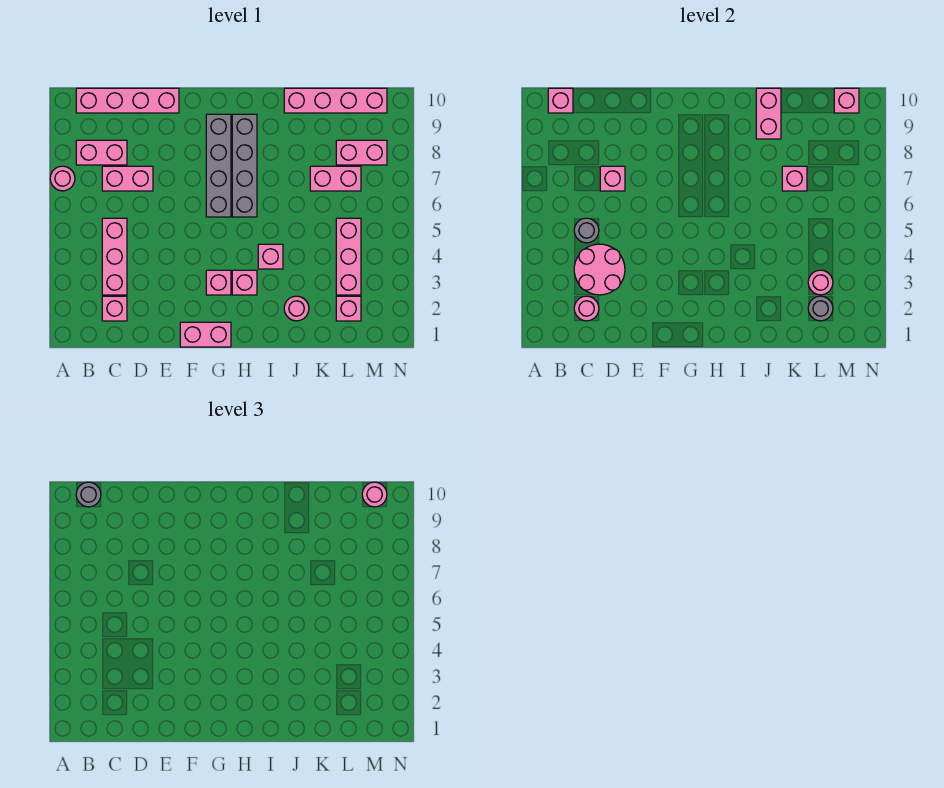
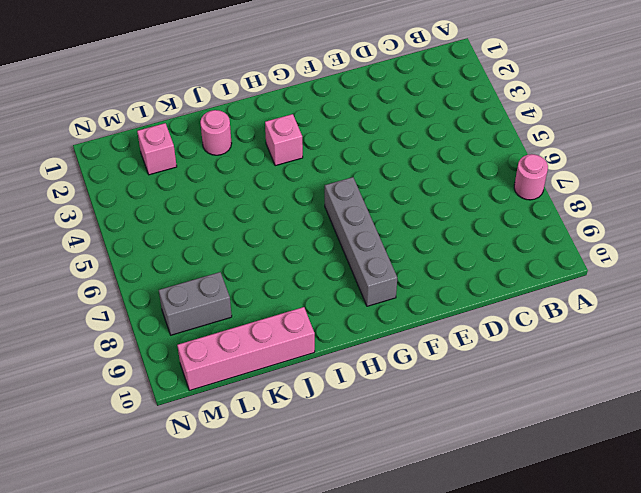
grey brick L8:M8 level 1 -> pink brick L8:M8 level 1
none -> pink brick B8:C8 level 1
none -> pink brick B10:E10 level 1
none -> pink brick C2 level 1
none -> pink brick C3:C5 level 1

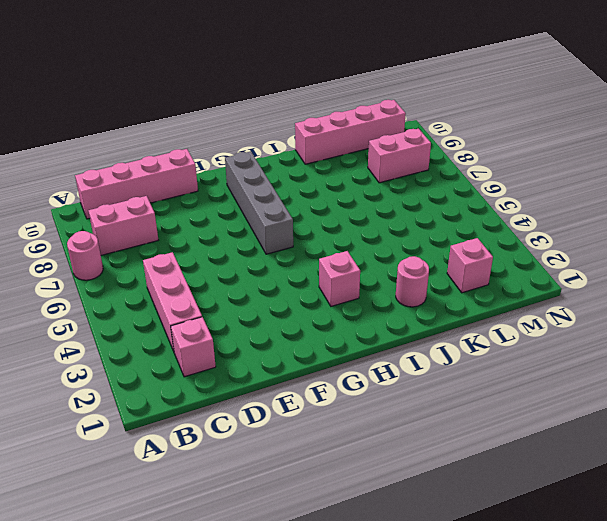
none -> pink brick C7:D7 level 1
none -> pink brick F1:G1 level 1
none -> pink brick G3 level 1
none -> grey brick H6:H9 level 1

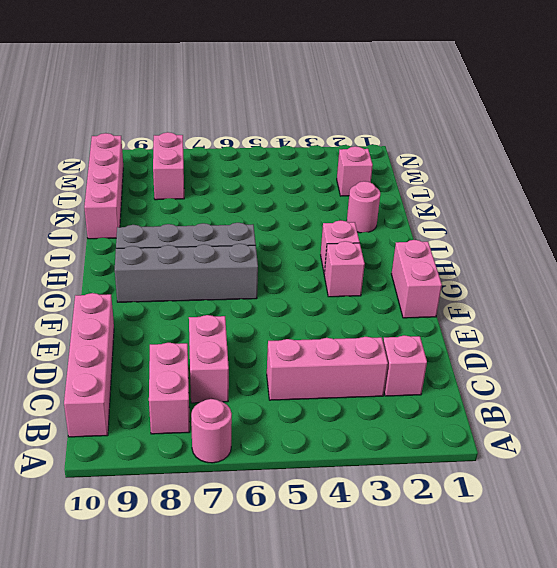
none -> pink brick I4 level 1
none -> pink brick K7:L7 level 1
none -> pink brick L3:L5 level 1
none -> pink brick B10 level 2

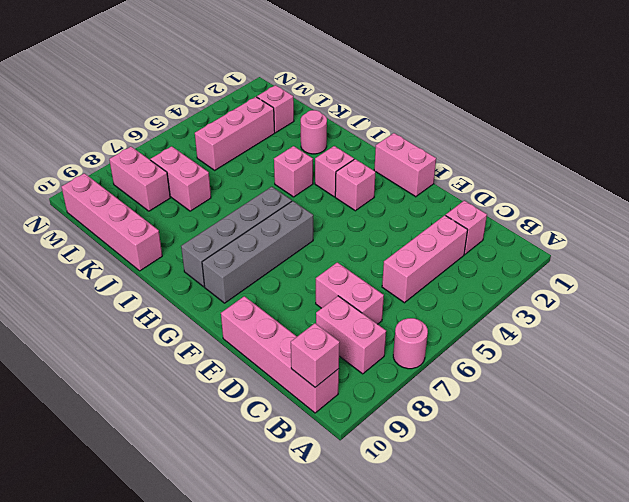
none -> pink round brick C2 level 2
none -> pink round brick C3:D4 level 2
none -> grey round brick C5 level 2
none -> pink brick D7 level 2

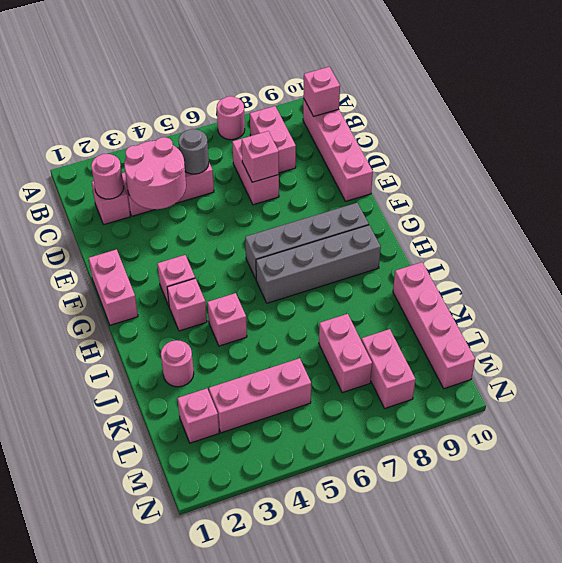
none -> pink brick J9:J10 level 2
none -> pink brick K7 level 2
none -> grey round brick L2 level 2
none -> pink round brick L3 level 2

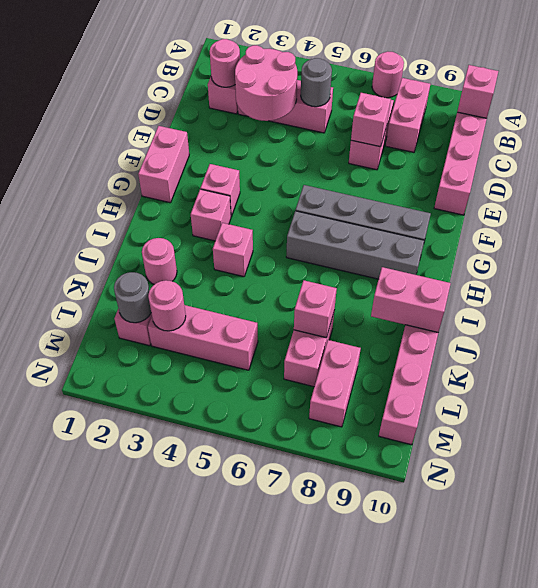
none -> pink brick M10 level 2
none -> grey round brick B10 level 3
none -> pink round brick M10 level 3

